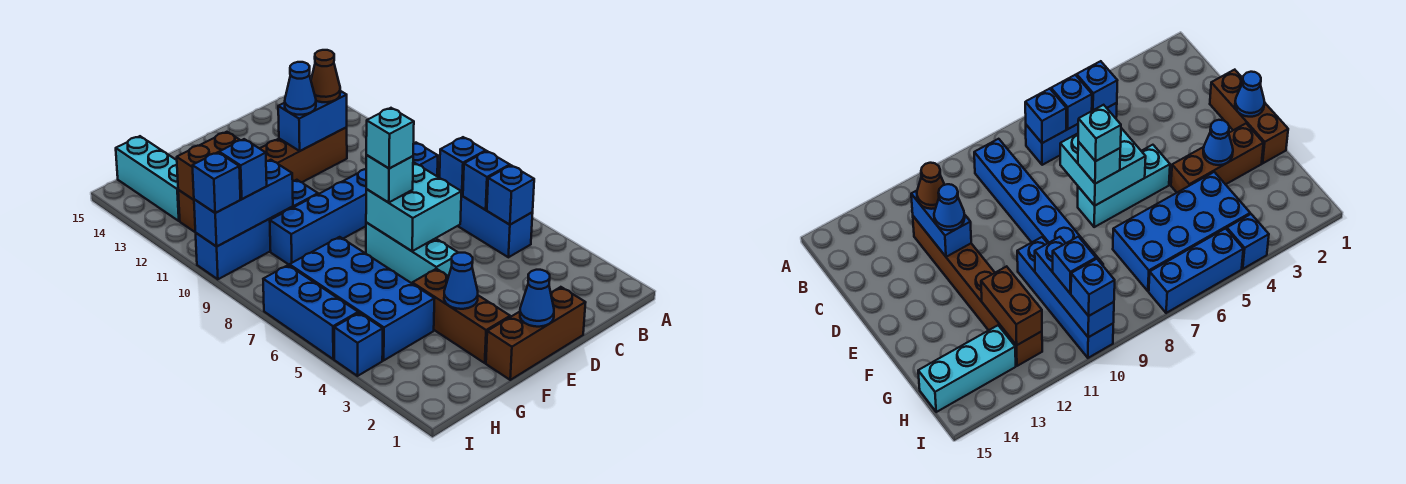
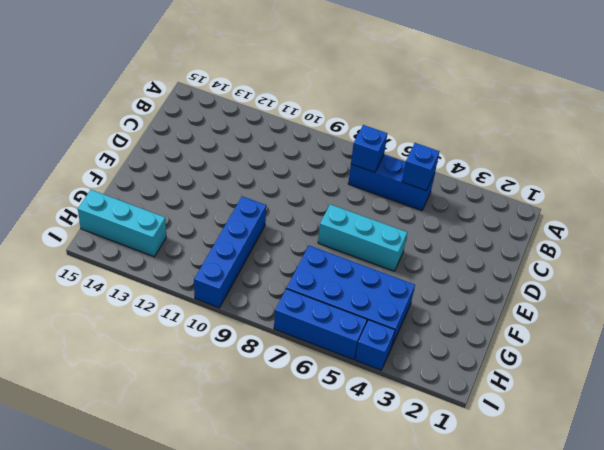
none -> blue brick B9:G9 level 1
none -> brown brick C12:H12 level 1
none -> brown brick D1:F1 level 1

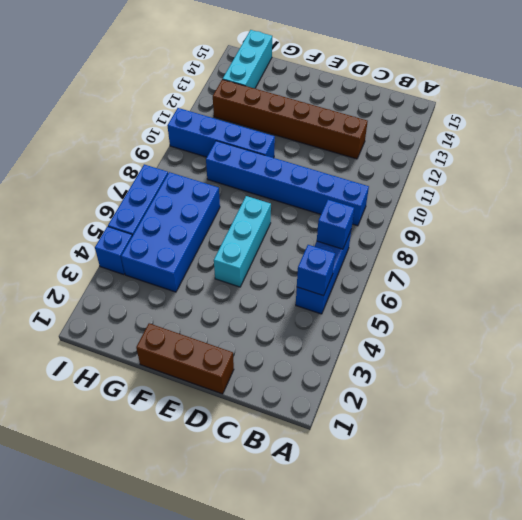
none -> brown brick F2:F4 level 1
none -> blue brick B6 level 2
none -> blue brick C12:D12 level 2

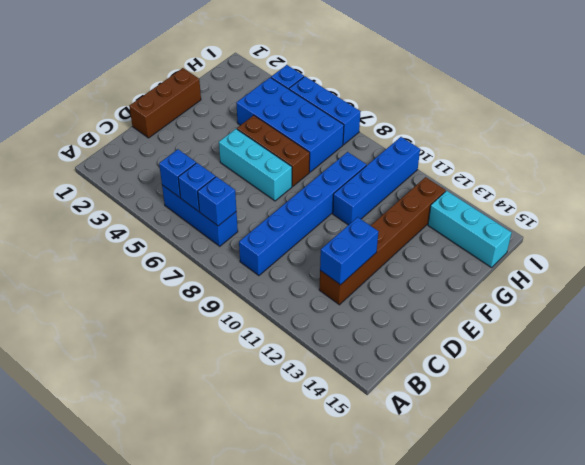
brown brick F5:F7 level 1 -> brown brick F2:F4 level 1
none -> cyan brick D6:E7 level 2
none -> blue cone E1 level 2
none -> blue cone F3 level 2

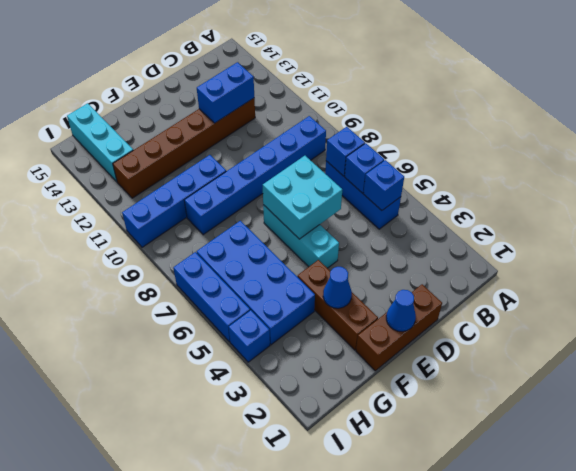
none -> blue brick G10:I10 level 2
none -> brown brick G12:H12 level 2
none -> brown cone C12 level 3

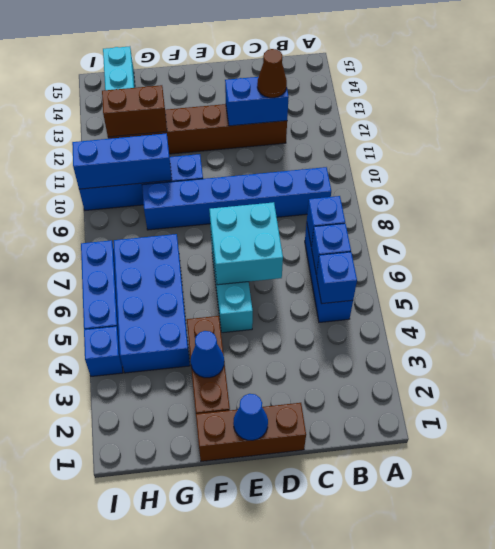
none -> blue cone D12 level 3
none -> cyan brick E7 level 3
none -> blue brick H10 level 3

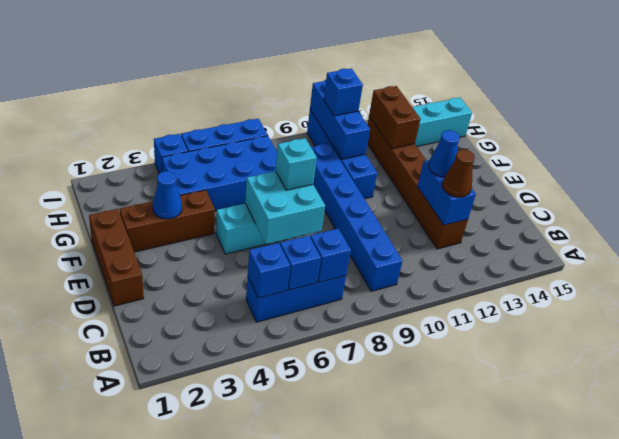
none -> blue cone E1 level 2
none -> blue brick I10 level 3
none -> cyan brick E7 level 4

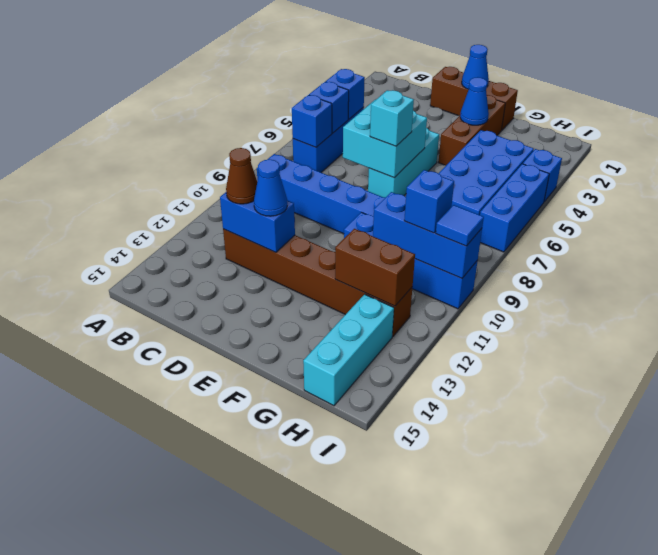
blue tile I10 level 3 -> blue brick I10 level 3
none -> cyan brick E7 level 4

